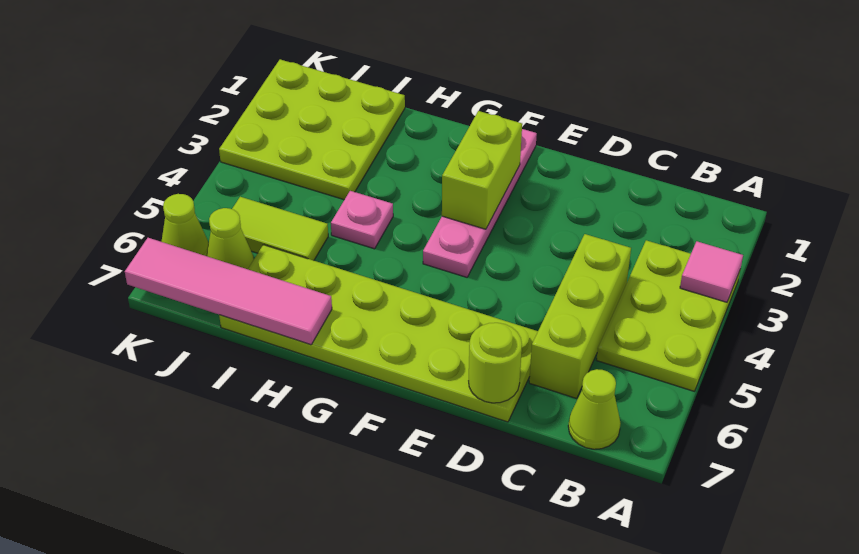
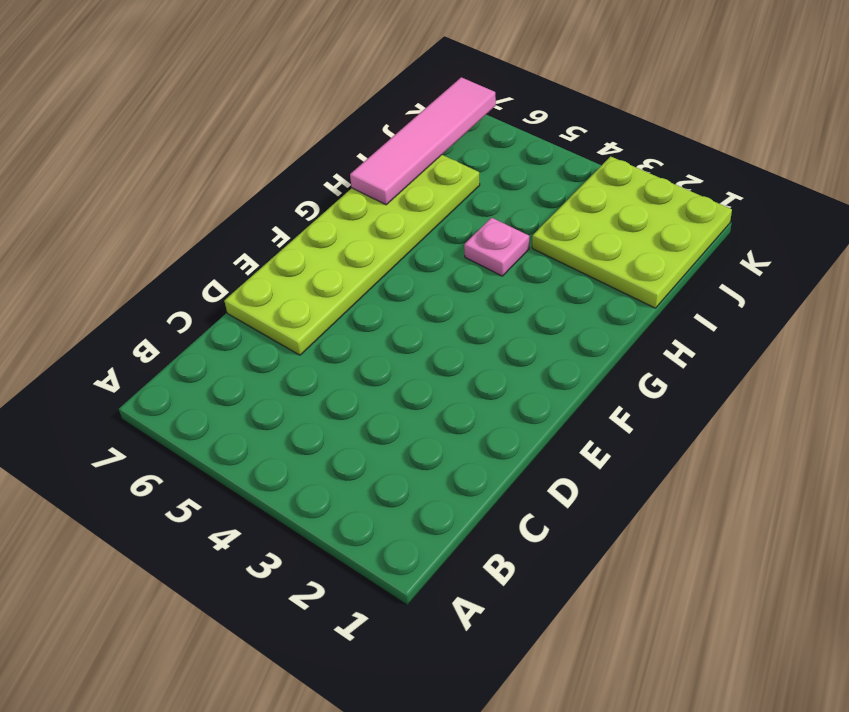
none -> lime plate A3:B5 level 1
none -> lime cone B7 level 1
none -> lime brick C4:C6 level 1

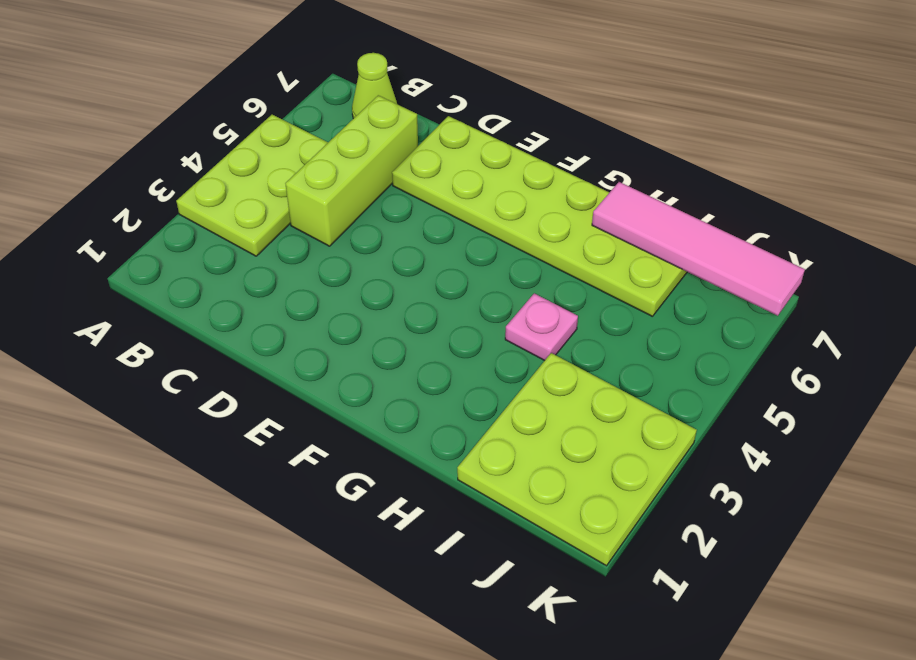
none -> pink plate F1:F4 level 1
none -> lime tile I5:J5 level 1
none -> lime cone J6 level 1

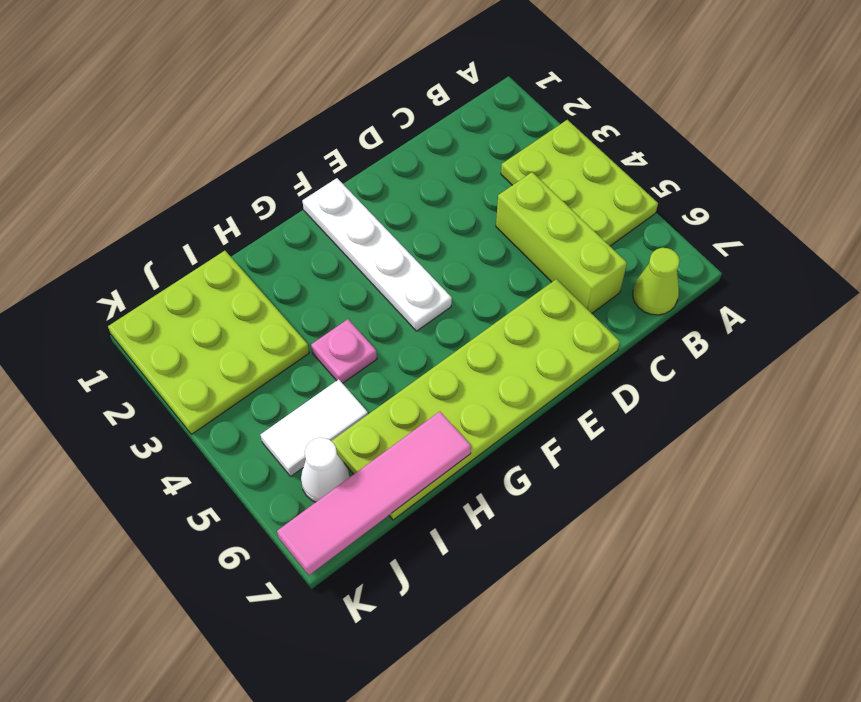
white plate F1:F4 level 1 -> pink plate F1:F4 level 1
white tile I5:J5 level 1 -> lime tile I5:J5 level 1
white cone J6 level 1 -> lime cone J6 level 1
none -> lime cone K6 level 1
none -> pink tile A3 level 2
none -> lime round brick D7 level 2

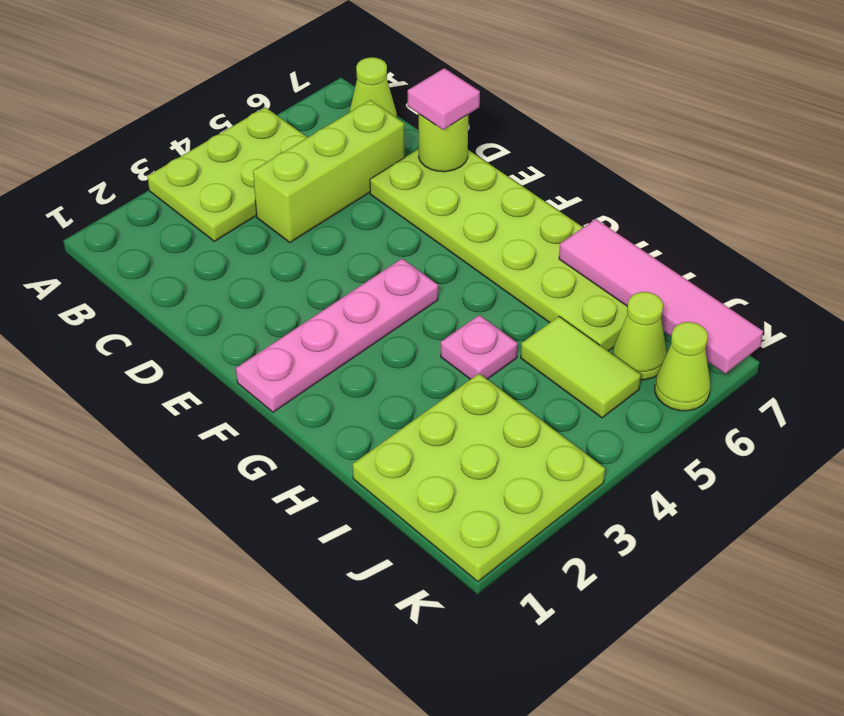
pink tile D7 level 3 -> pink tile A3 level 2
none -> lime brick F2:F3 level 2

